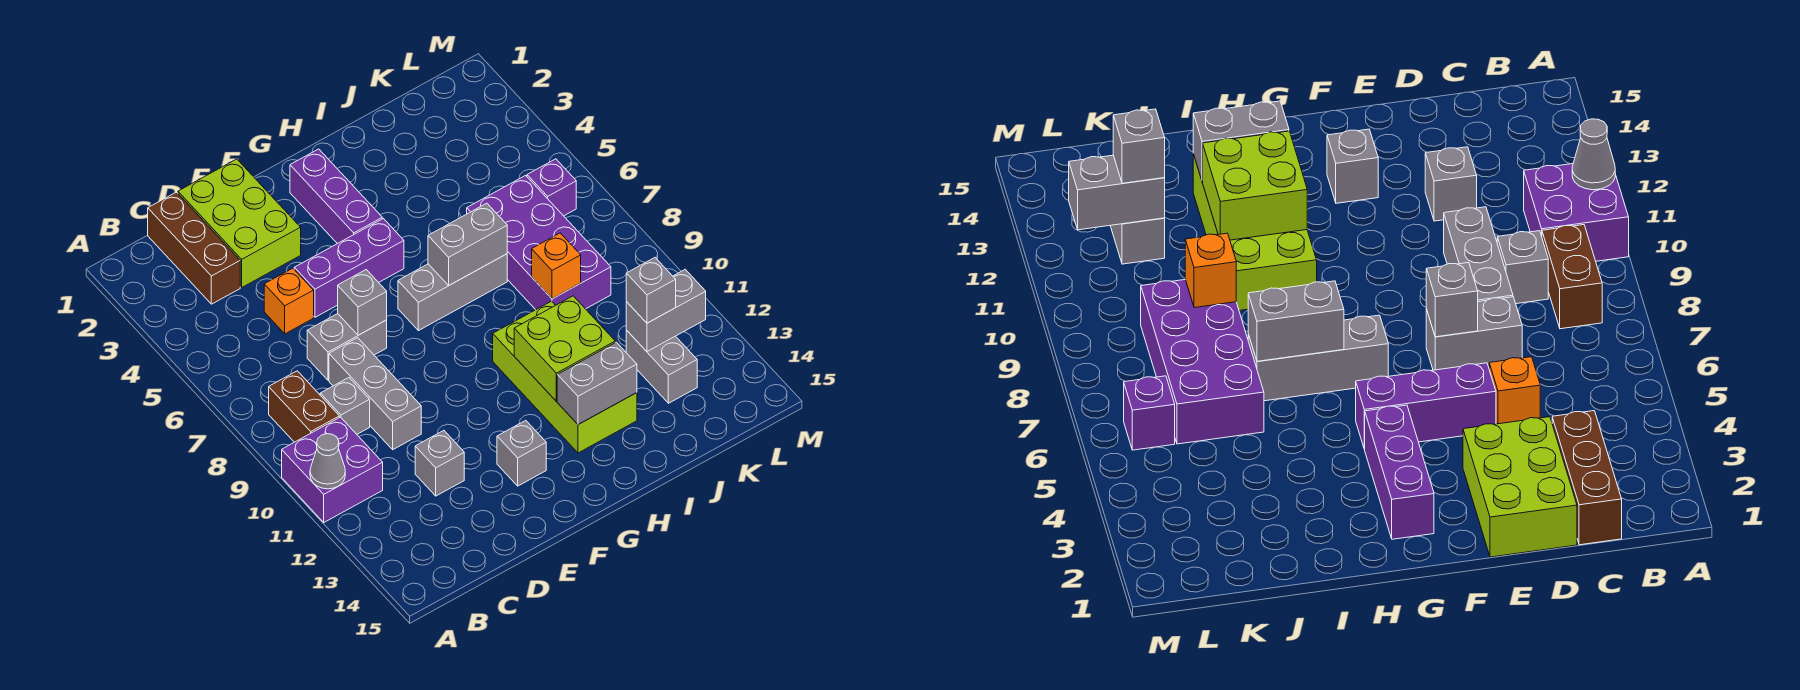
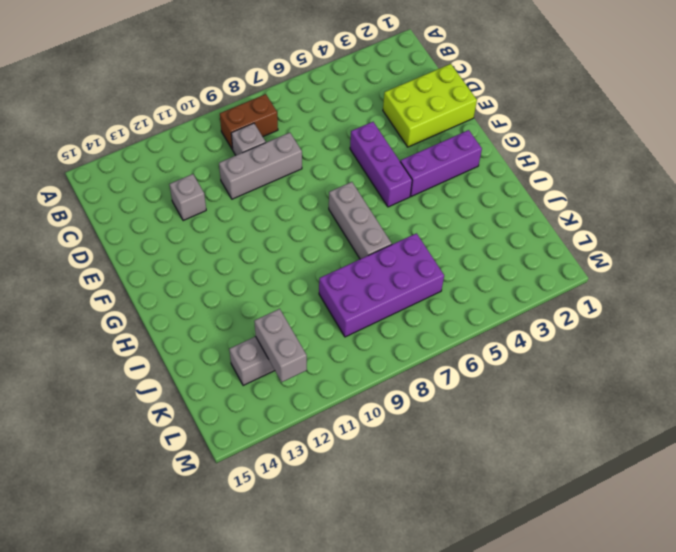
none -> purple brick A10:B11 level 1
none -> brown brick C1:C3 level 1
none -> orange brick D5 level 1

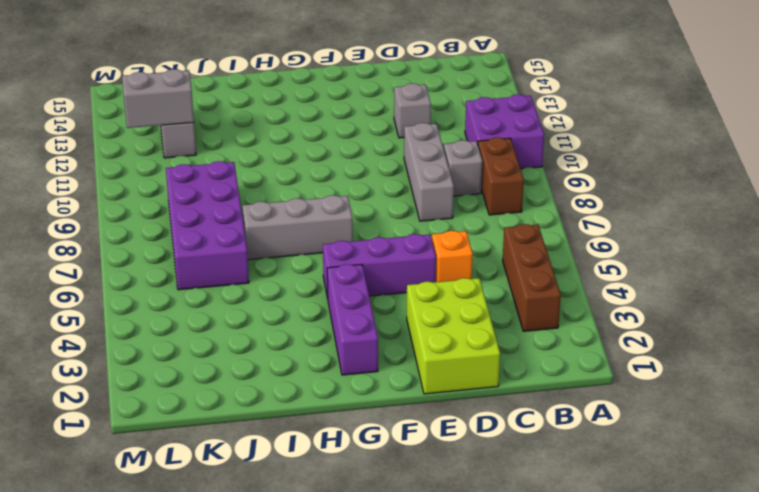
brown brick B3:B5 level 1 -> brown brick C1:C3 level 1
none -> grey brick D7:E7 level 1
none -> grey brick F13 level 1
none -> lime brick H10:I13 level 1

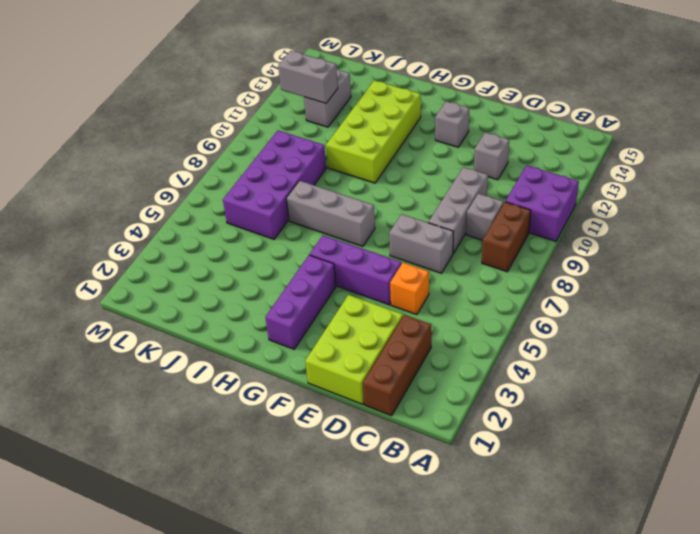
none -> purple brick L6 level 1
none -> grey cone A11 level 2
none -> grey brick E7 level 2

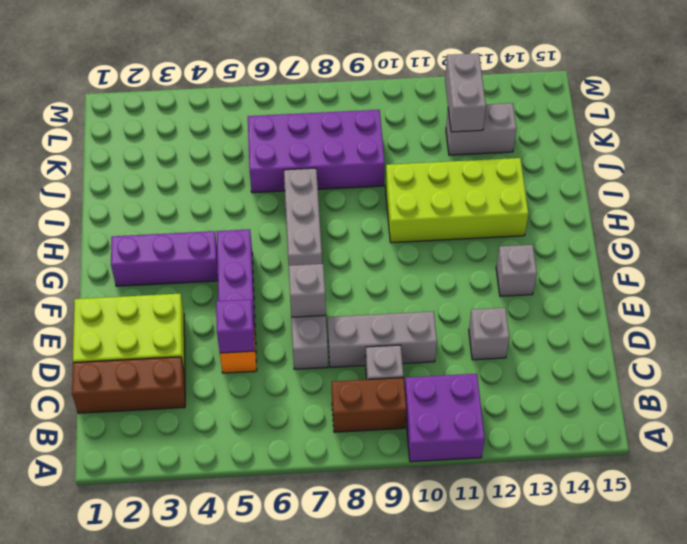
purple brick D5 level 2 -> purple brick L6 level 1
none -> grey cone A11 level 2
none -> grey brick H7:I7 level 2
none -> lime brick H11:I12 level 2

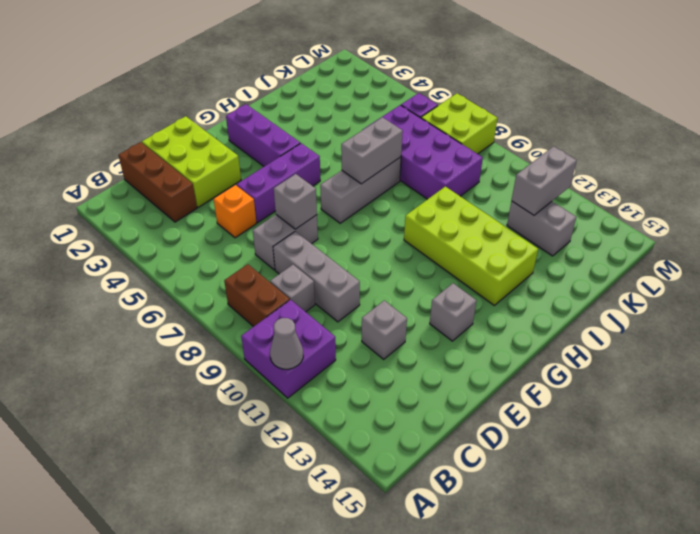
lime brick L7:M8 level 1 -> lime brick H11:I12 level 2
none -> grey brick H13:I13 level 2
none -> orange brick J9 level 2
none -> grey brick K12 level 3

